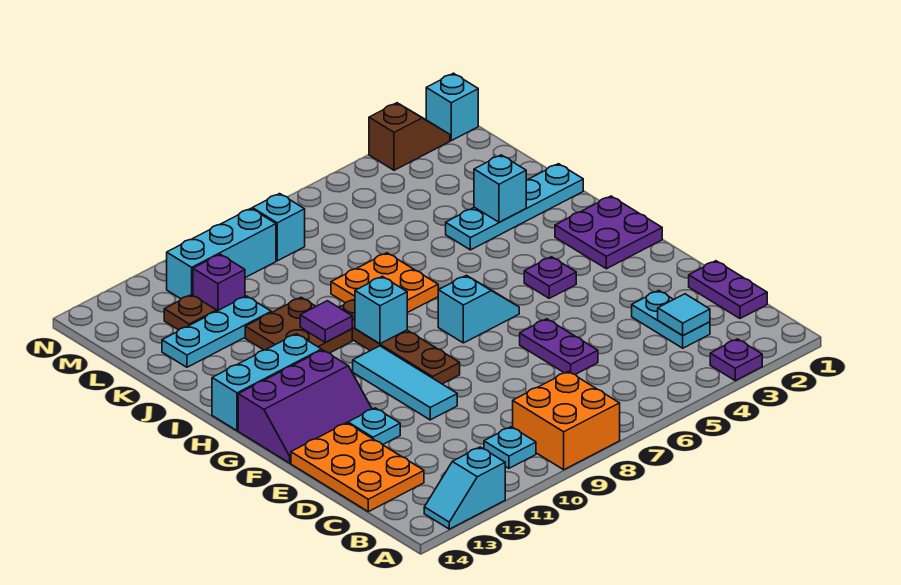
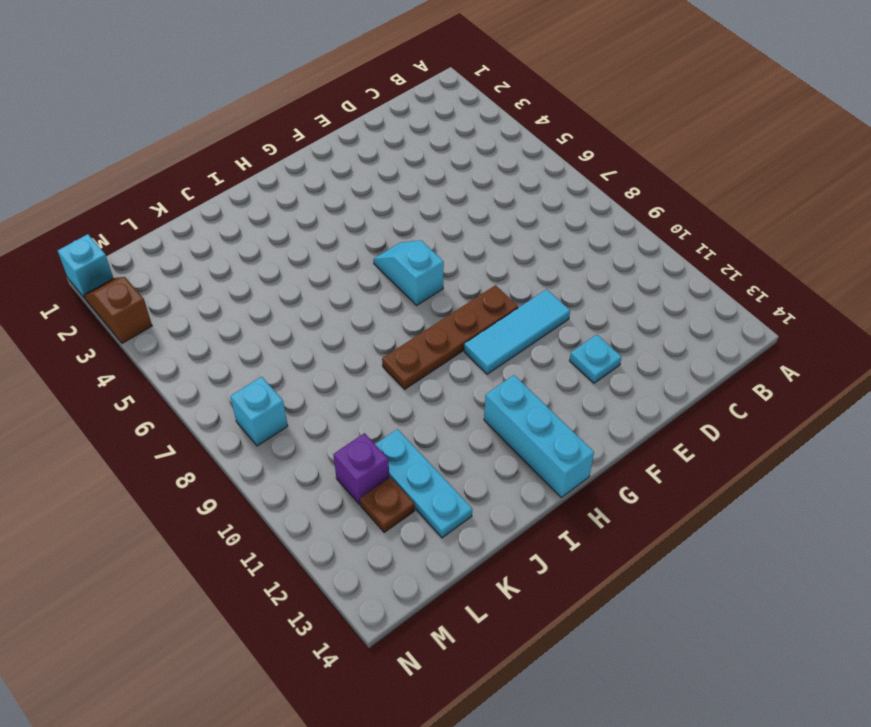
none -> purple plate A3 level 1
none -> orange brick A8:B9 level 1
none -> cyan slope A12:A13 level 1 top 12
none -> cyan plate B10 level 1

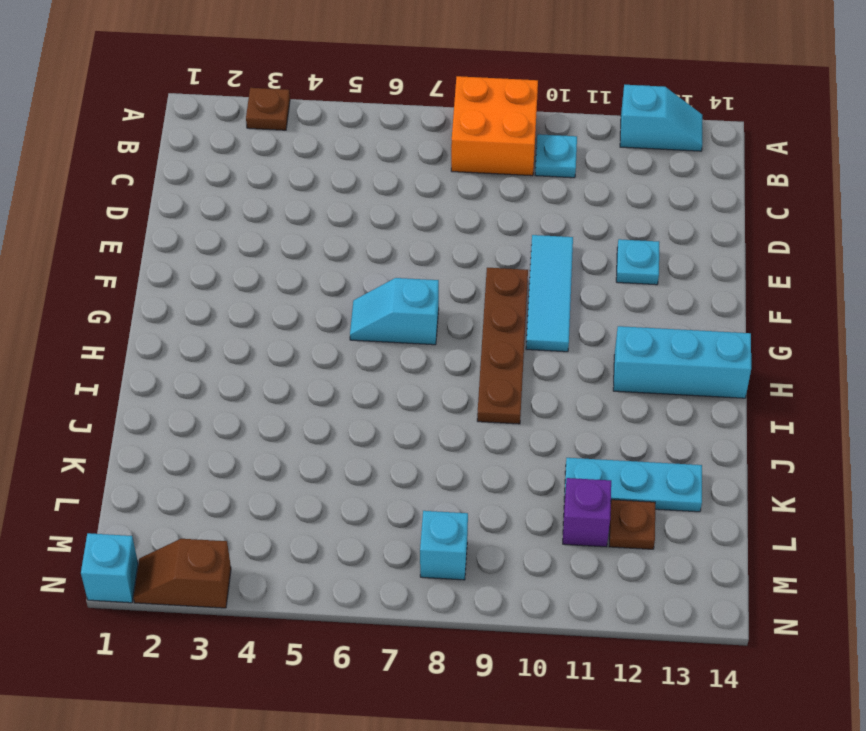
brown plate A3 level 1 -> purple plate A3 level 1
none -> purple plate C1:D1 level 1
none -> cyan plate C3:D3 level 1
none -> orange plate C13:E14 level 1
none -> purple plate D6:E6 level 1

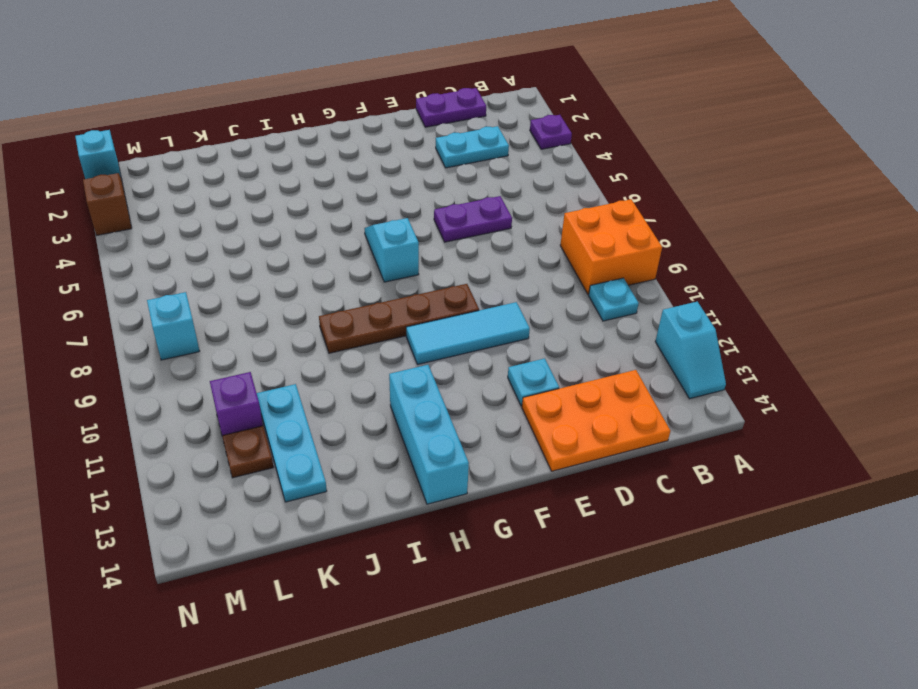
none -> purple slope F12:G14 level 1 top G
none -> purple plate G1:H2 level 1
none -> purple plate G4 level 1
none -> orange plate I7:J8 level 1

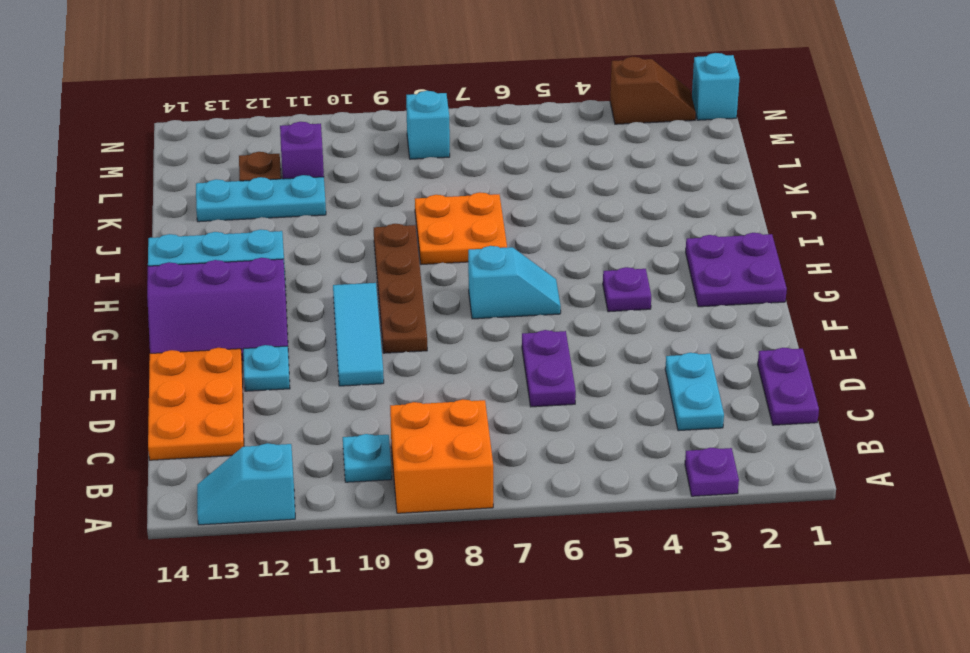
none -> brown plate I10:J11 level 1
none -> cyan plate J1:J4 level 1
none -> cyan brick M9:M11 level 1
none -> cyan tile C3 level 2

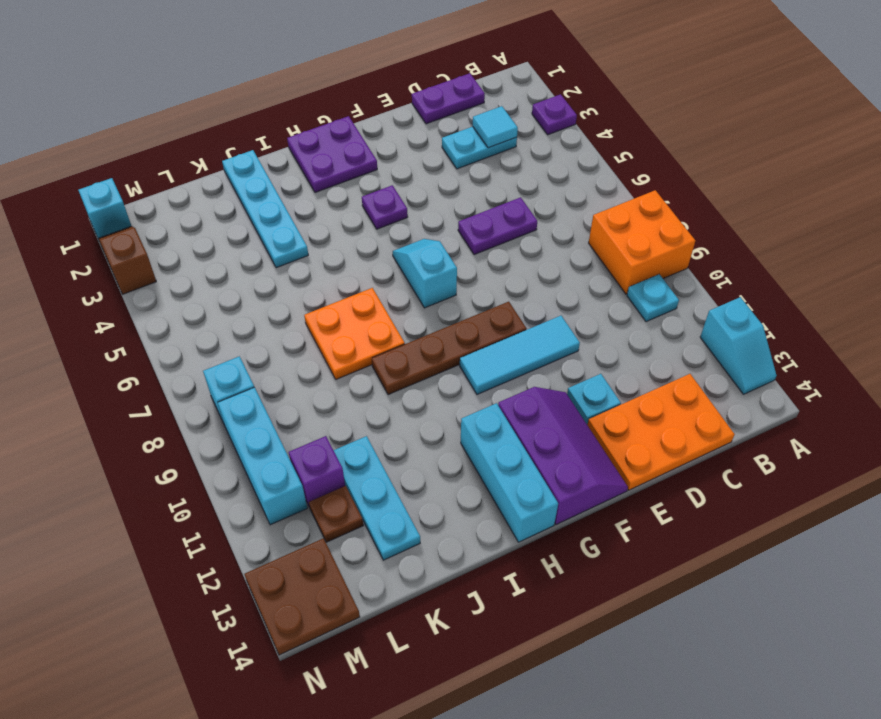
brown plate M13:N14 level 1 -> brown plate I10:J11 level 1
none -> cyan brick H9 level 2
none -> purple tile I10 level 2
none -> cyan brick J3 level 2

